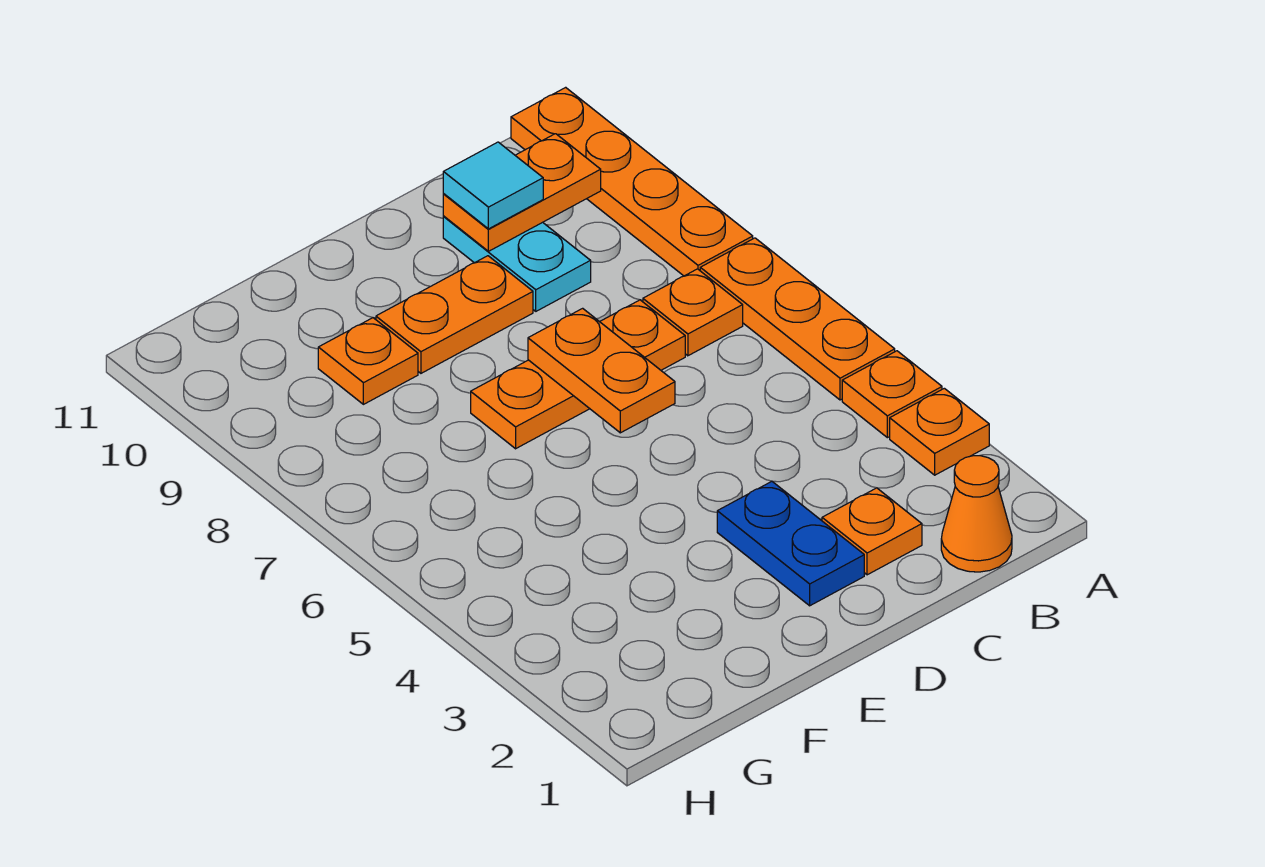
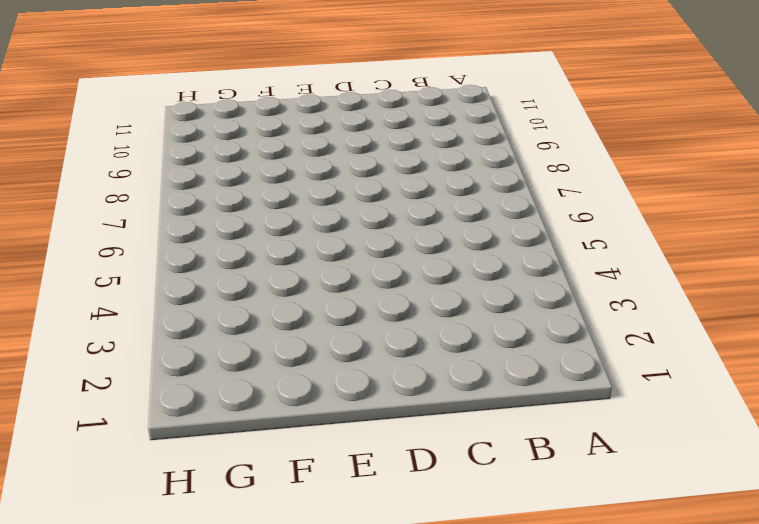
none -> orange plate A3 level 1
none -> orange plate A4 level 1
none -> orange plate A5:A7 level 1

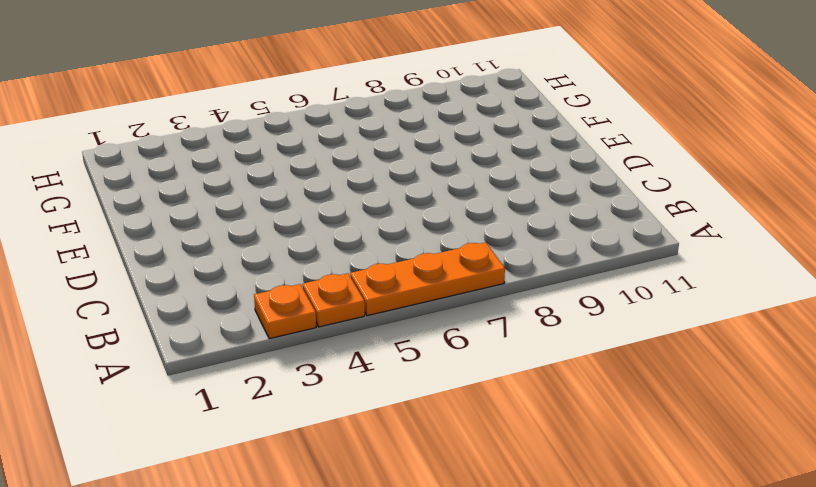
none -> orange plate A8:A11 level 1
none -> orange cone B1 level 1
none -> orange plate B7 level 1

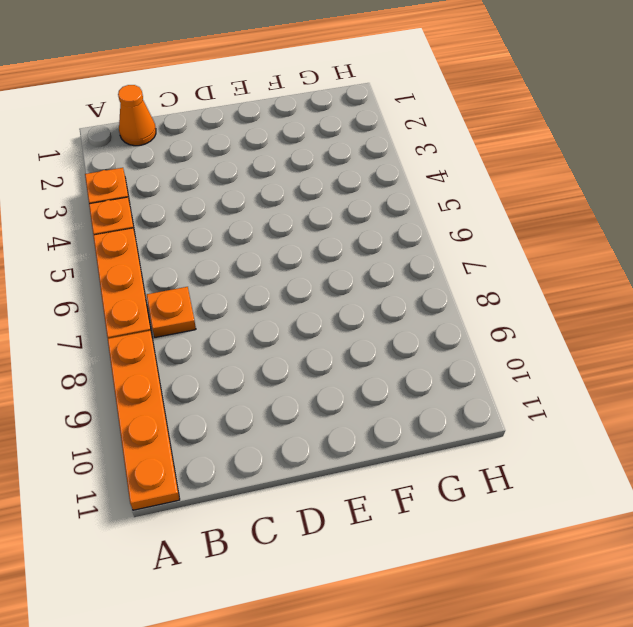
none -> orange plate C2 level 1
none -> orange plate C7:E7 level 1
none -> cyan plate C9:C10 level 1

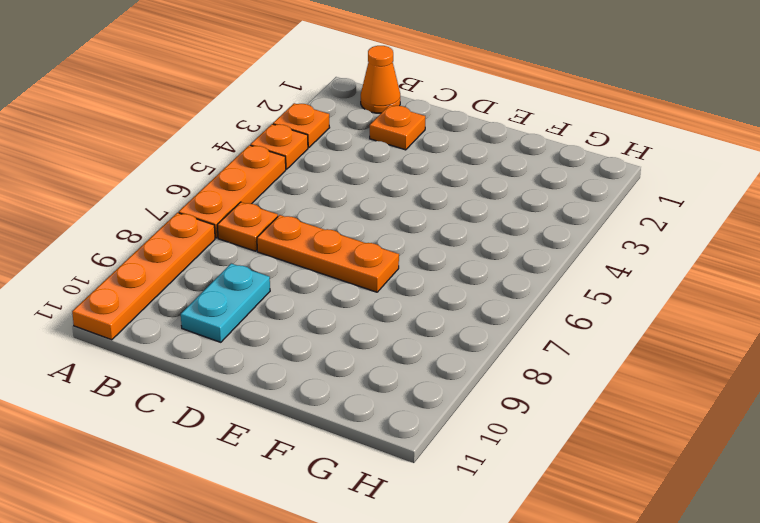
none -> blue plate D2:D3 level 1
none -> orange plate D9:E9 level 1
none -> orange plate F9 level 1

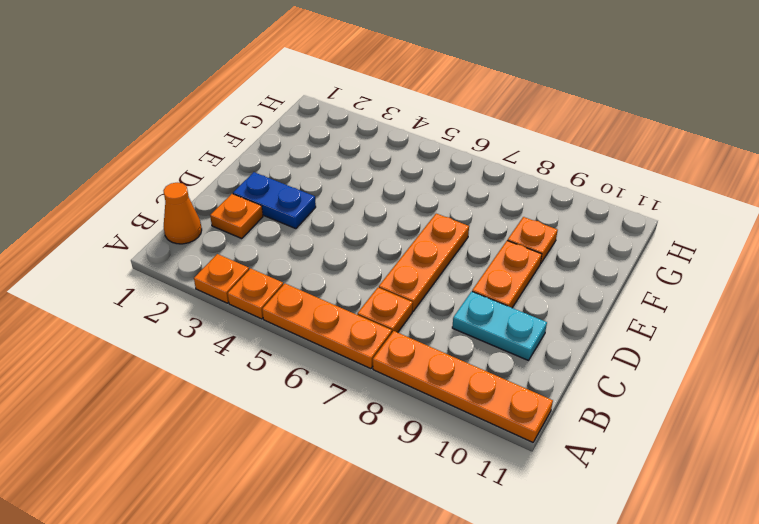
none -> orange plate B10:C10 level 2
none -> orange plate D6:D7 level 2
none -> cyan tile C10 level 3

